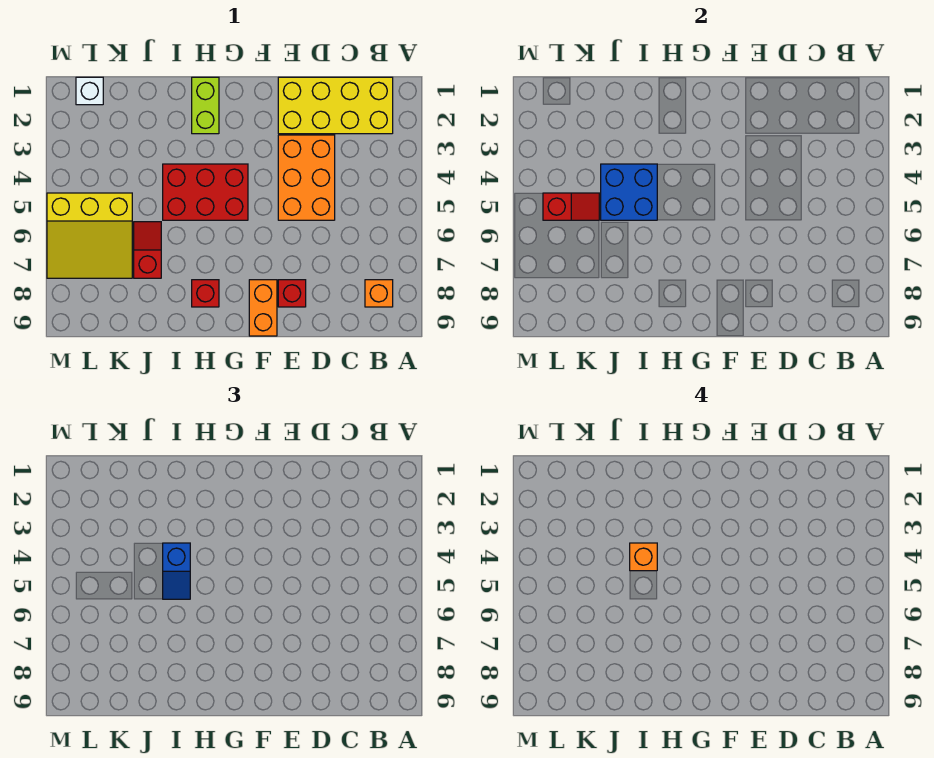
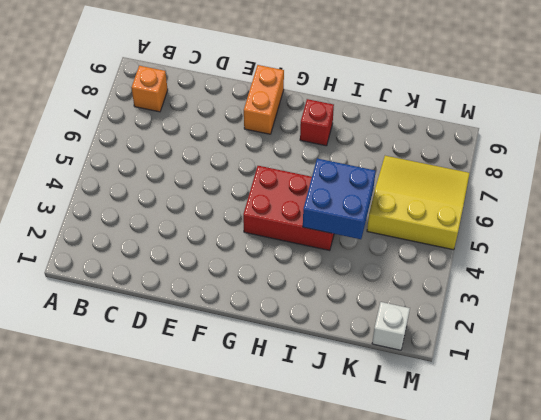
none -> yellow brick B1:E2 level 1
none -> orange brick D3:E5 level 1
none -> red brick E8 level 1

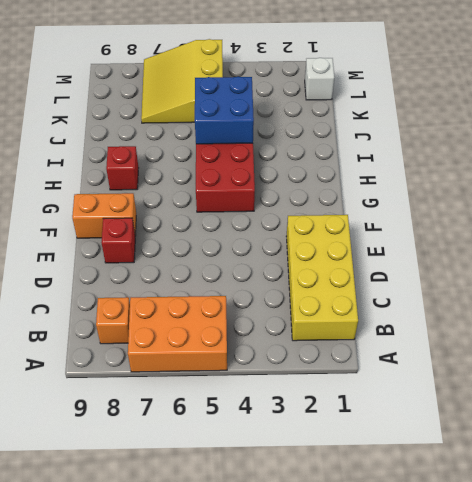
orange brick A5:B7 level 1 -> orange brick D3:E5 level 1
none -> lime brick H1:H2 level 1
none -> red slope J6:J7 level 1 top 7
none -> red slope K5:L5 level 2 top L

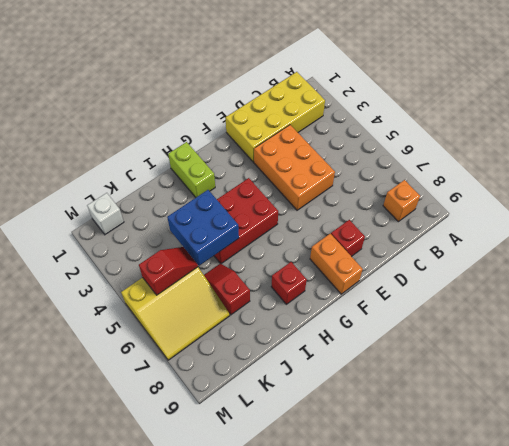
none -> blue slope I4:I5 level 3 top 4
none -> orange brick I4 level 4

